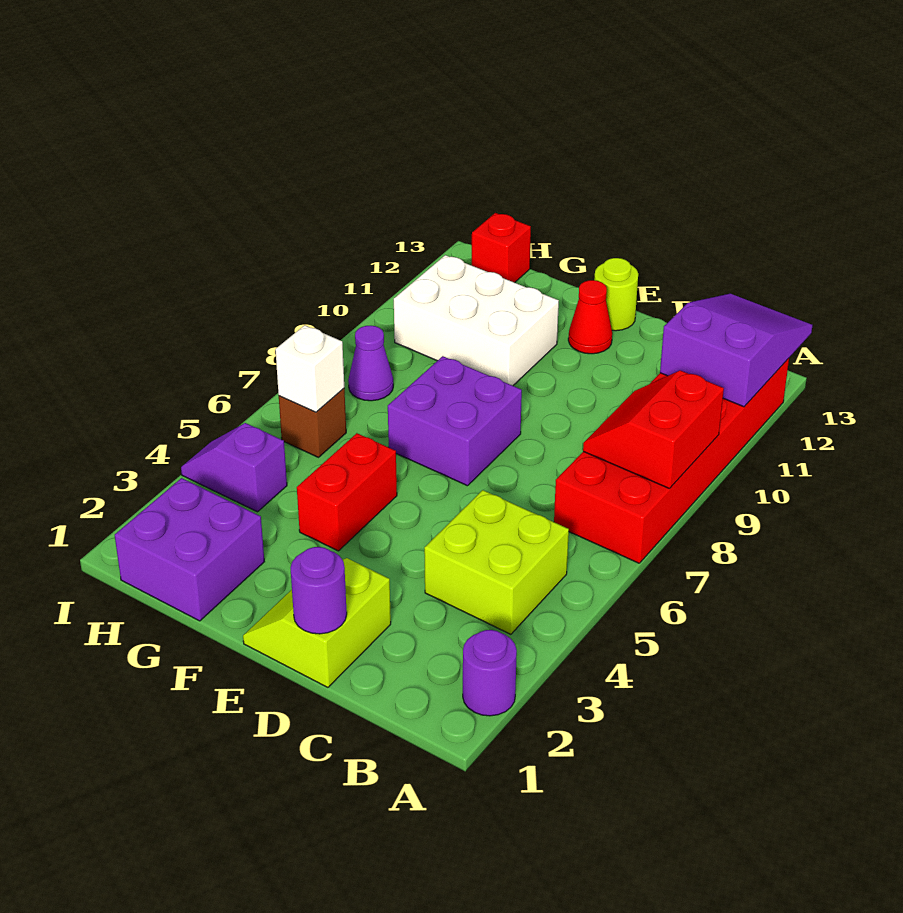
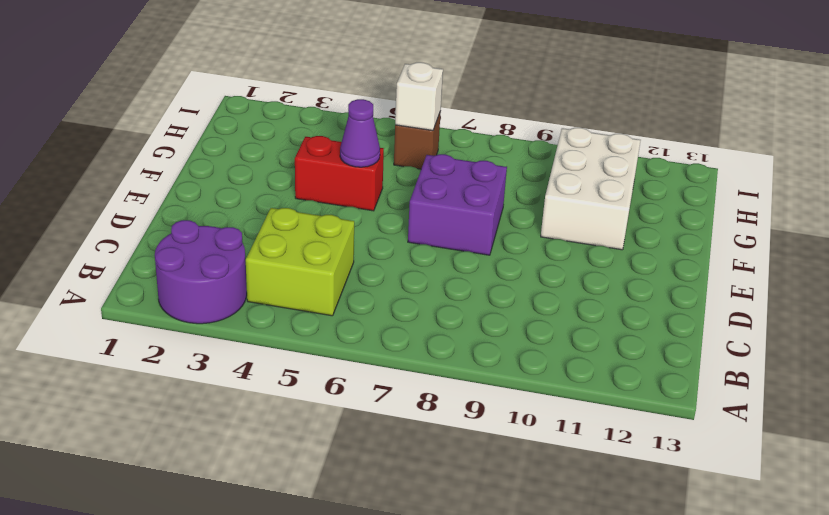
purple round brick A2:B3 level 1 -> purple round brick A2 level 1
purple cone F5 level 2 -> purple cone H8 level 1
none -> red brick A7:B12 level 1
none -> lime slope D1:E2 level 1 top D
none -> red cone E12 level 1

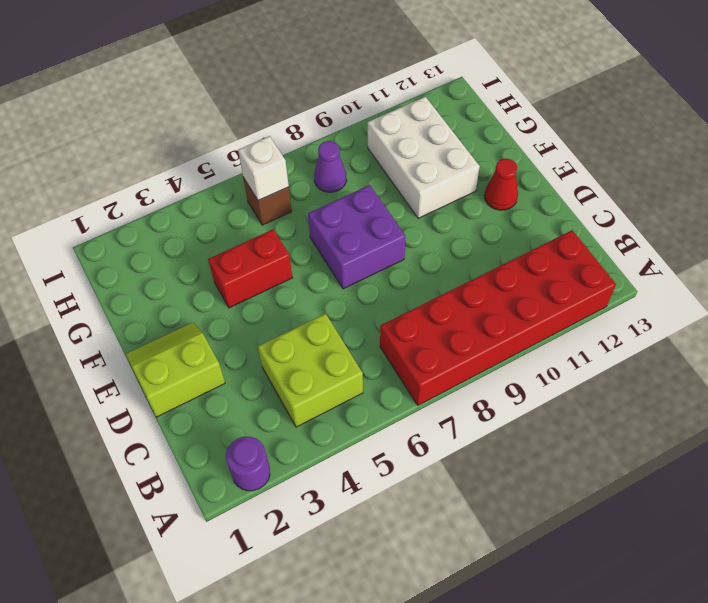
none -> lime round brick E13 level 1
none -> purple brick G1:H2 level 1
none -> purple slope H4:I4 level 1 top H

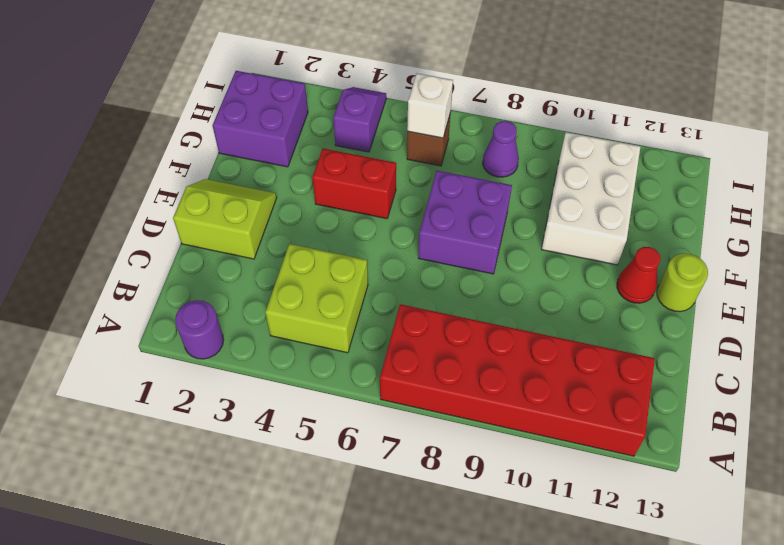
none -> red brick H13 level 1
none -> red slope A8:B9 level 2 top A
none -> purple slope A11:B13 level 2 top 11

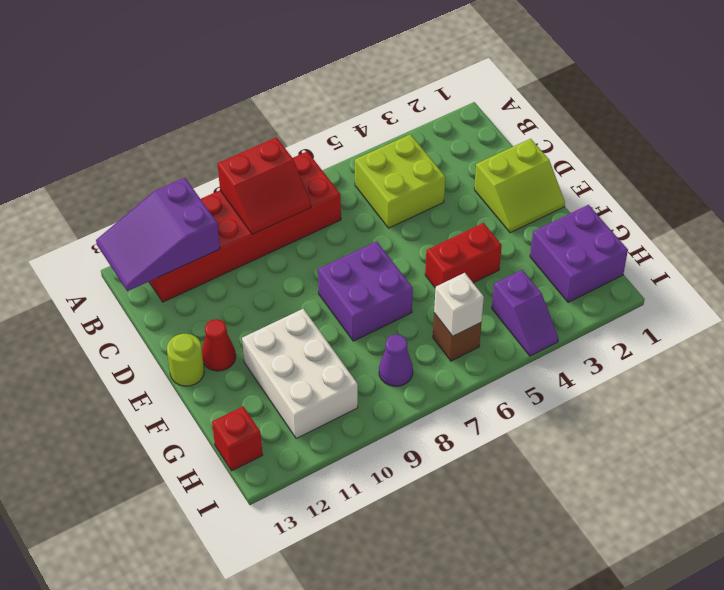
none -> purple round brick A2 level 1
none -> purple round brick D1 level 2

